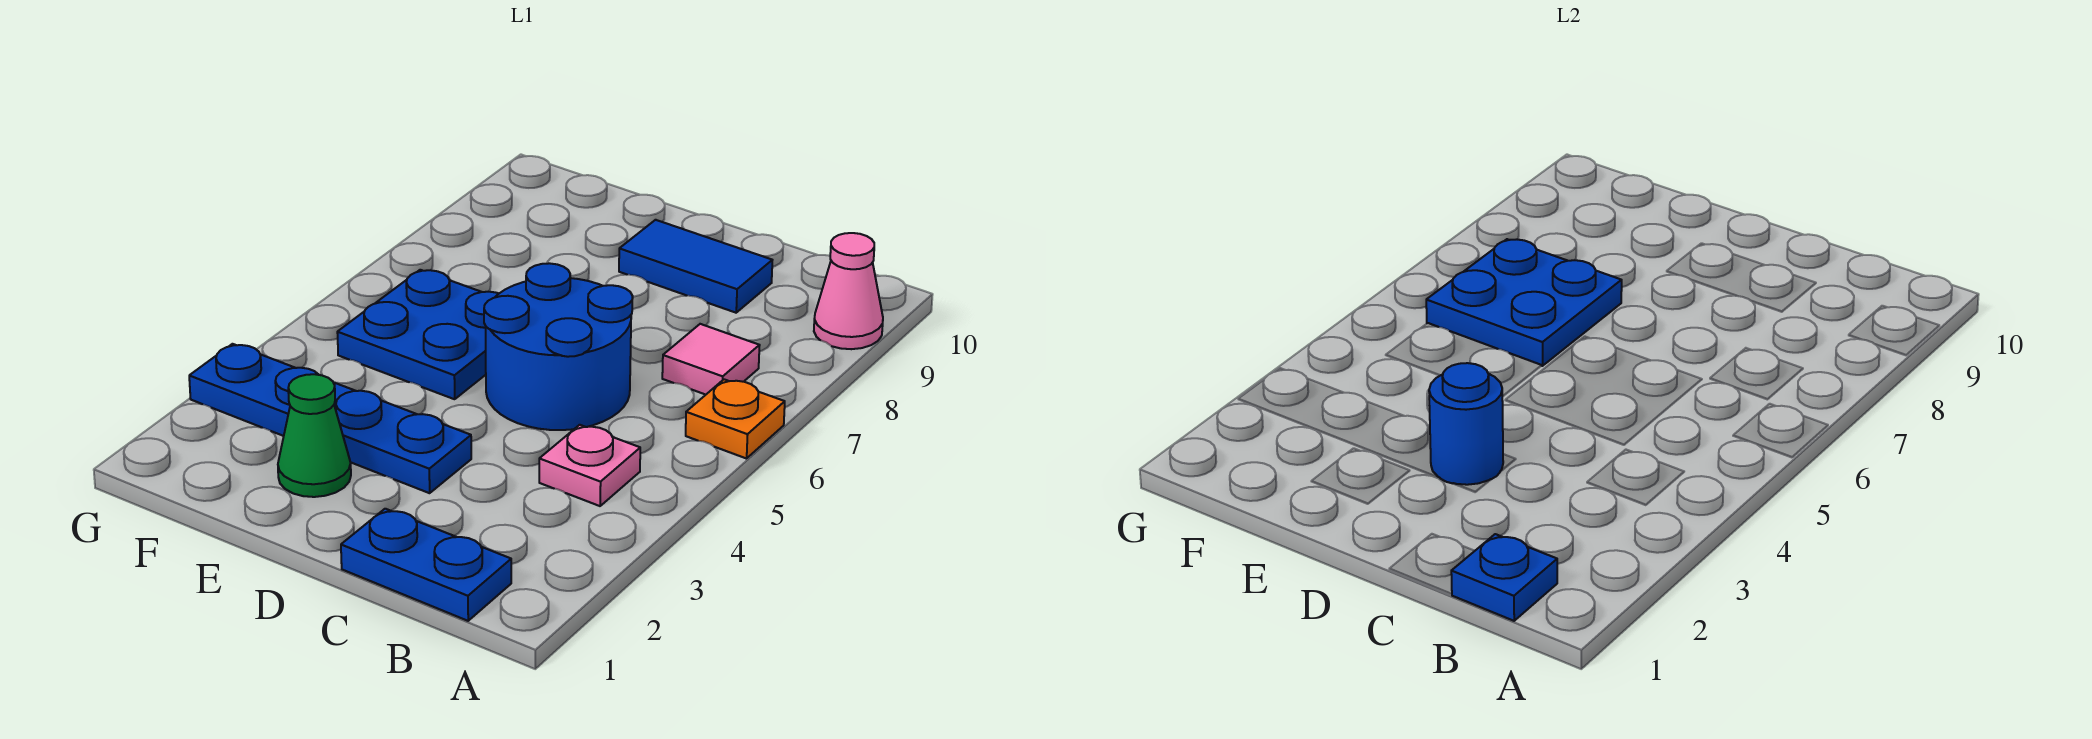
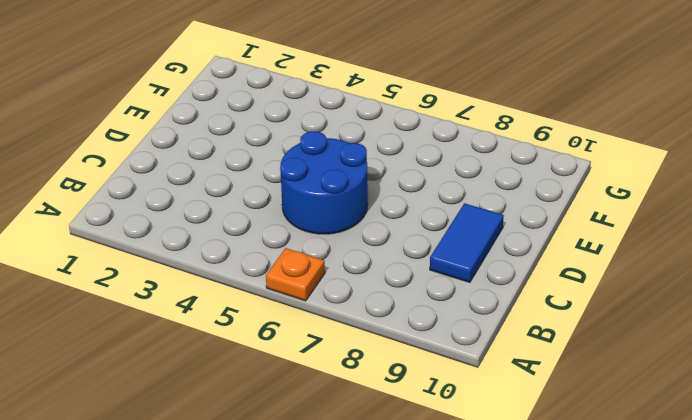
none -> pink cone A9 level 1
none -> blue plate B1:C1 level 1
none -> pink plate B4 level 1

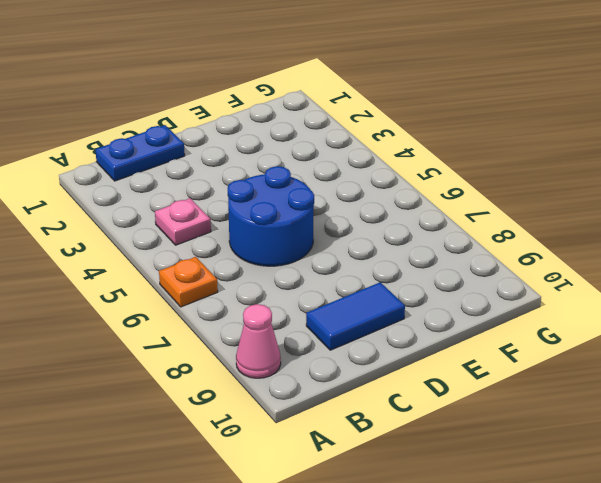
none -> pink tile B7 level 1
none -> blue plate D3:G3 level 1
none -> green cone E2 level 1

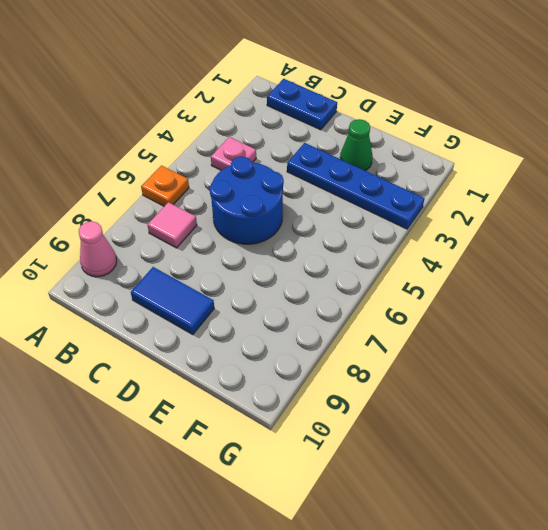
none -> blue plate E5:F6 level 1
none -> blue plate B1 level 2
none -> blue round brick D3 level 2

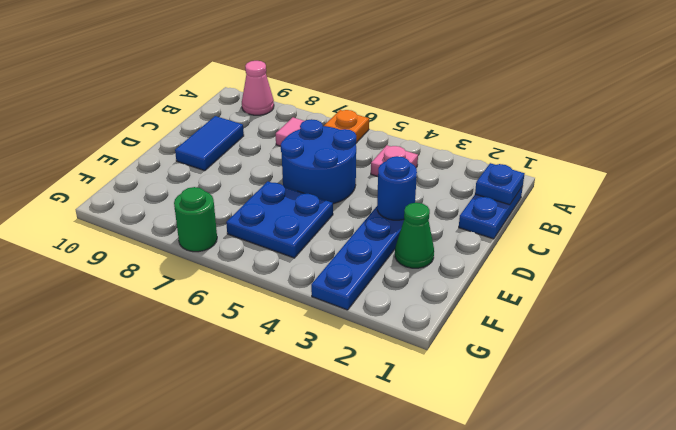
green round brick G7 level 1 -> none
none -> blue plate E6:F7 level 2

